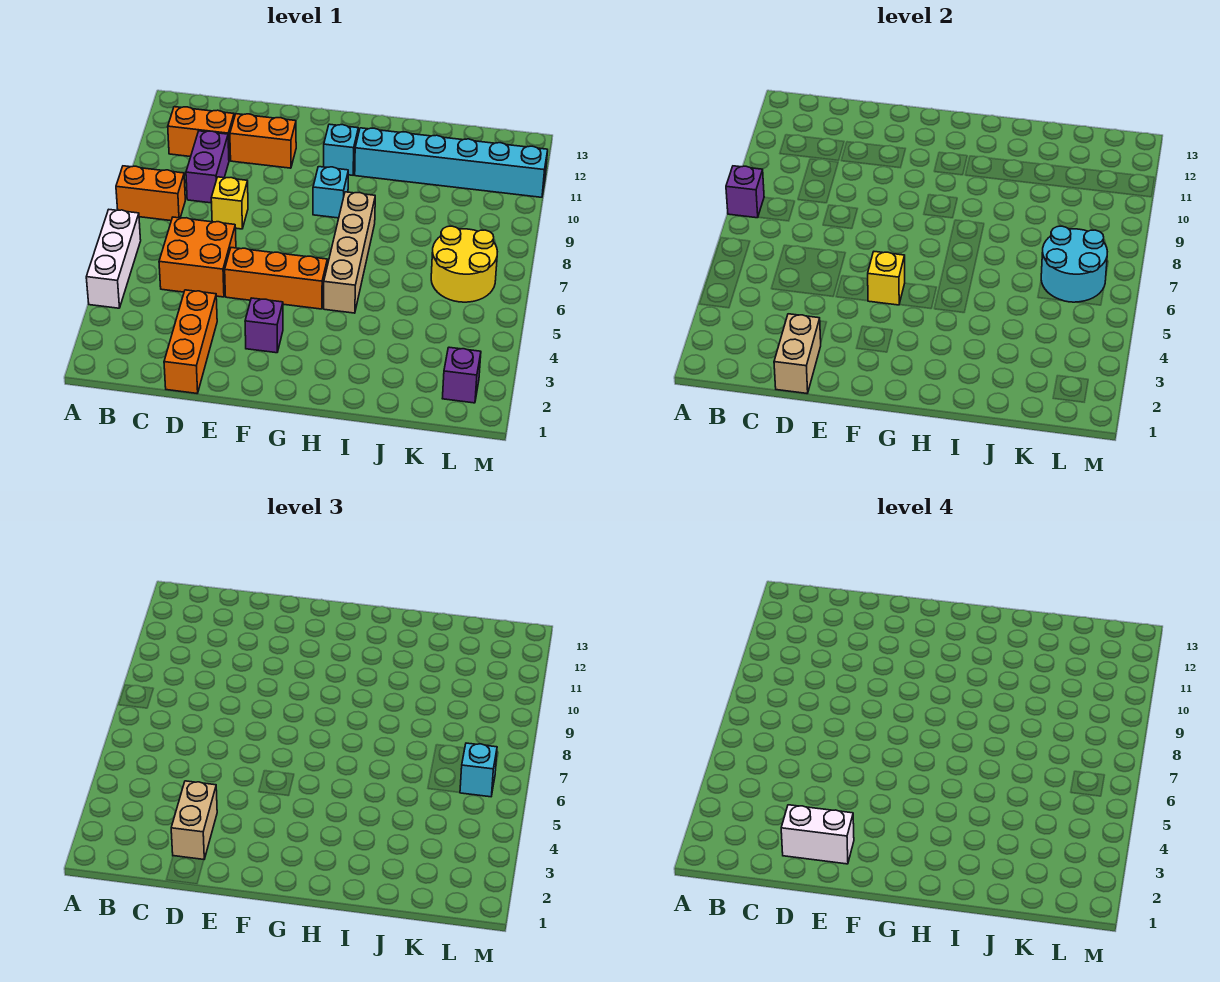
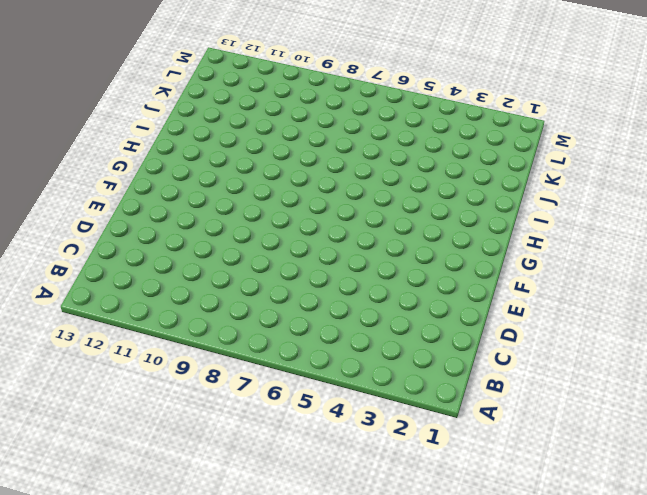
none -> white brick A4:A6 level 1
none -> orange brick A8:B8 level 1
none -> orange brick B11:C11 level 1

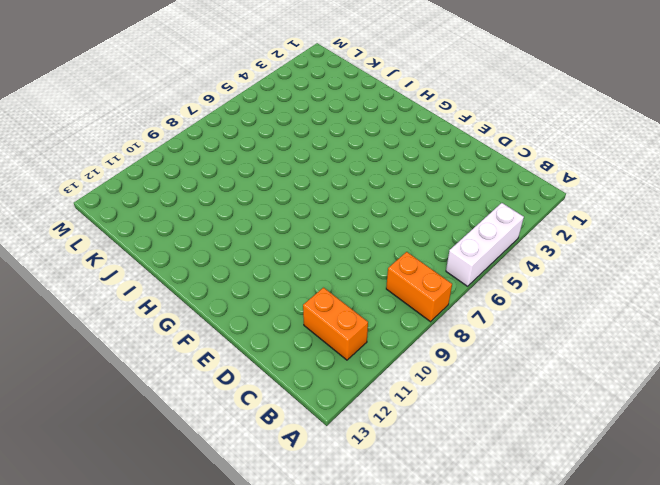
none -> orange brick C5:D6 level 1
none -> purple brick C9:C10 level 1
none -> orange brick D1:D3 level 1

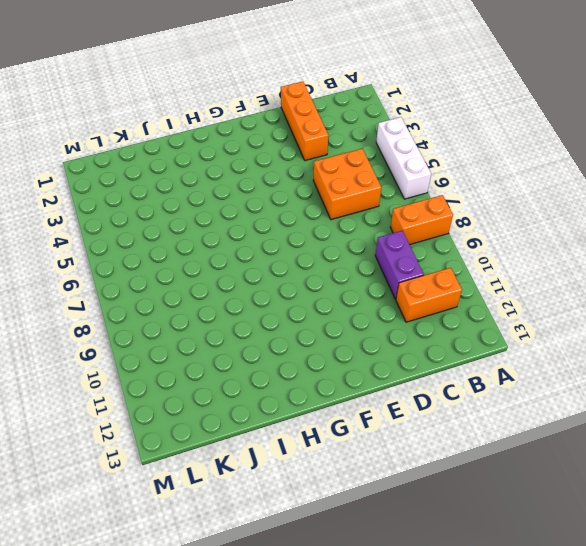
none -> yellow brick D8 level 1
none -> orange brick D11:E11 level 1
none -> orange brick E5:G5 level 1

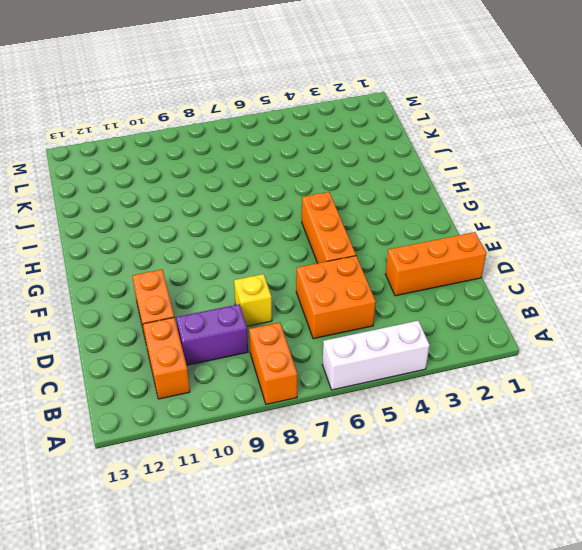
none -> purple brick F3 level 1
none -> cyan brick G9 level 1
none -> cyan brick G11 level 1

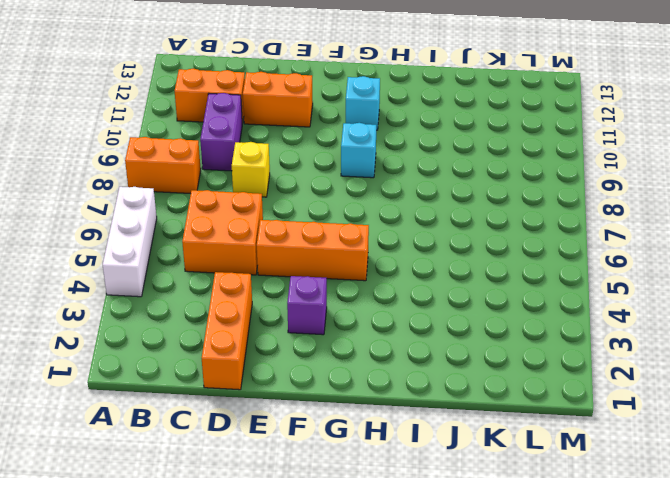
none -> tan brick H5:H8 level 1
none -> cyan brick H11:M11 level 1
none -> yellow round brick K6:L7 level 1

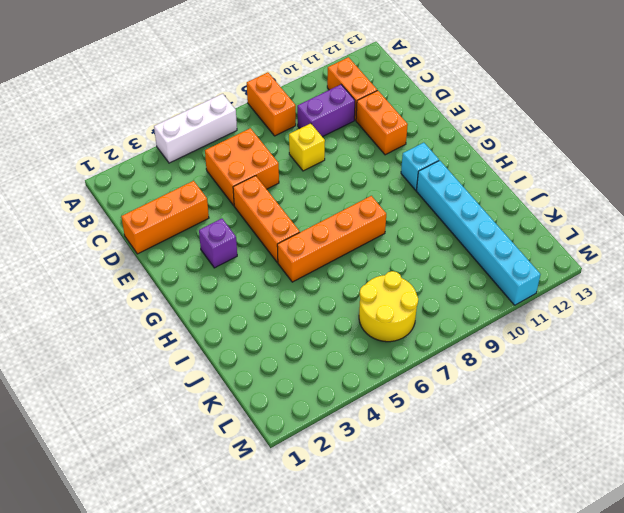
orange brick H5:H8 level 1 -> tan brick H5:H8 level 1
none -> cyan brick G9 level 1
none -> purple brick L2 level 1
none -> purple brick A8 level 2

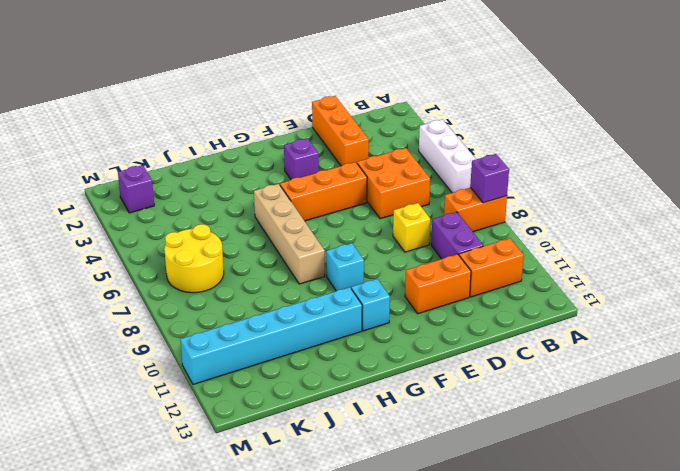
none -> tan brick D1:D2 level 2
none -> yellow brick F5 level 2
none -> cyan round brick K6:L7 level 2

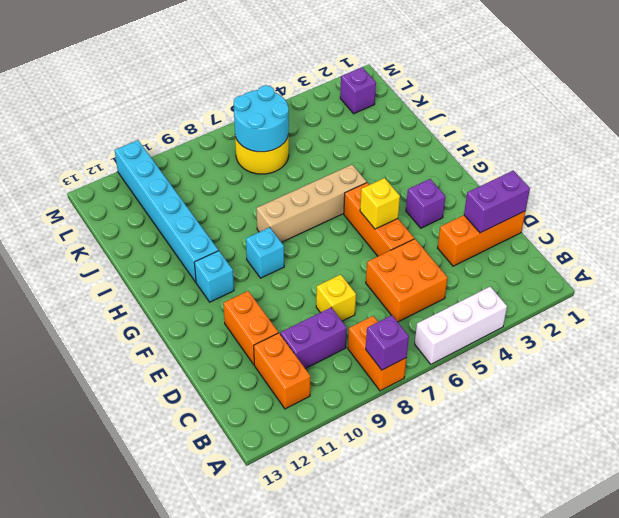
purple brick D1:D2 level 2 -> tan brick D1:D2 level 2
none -> tan brick D2:D3 level 3
none -> cyan brick L6 level 3
none -> white brick D2:E2 level 4

